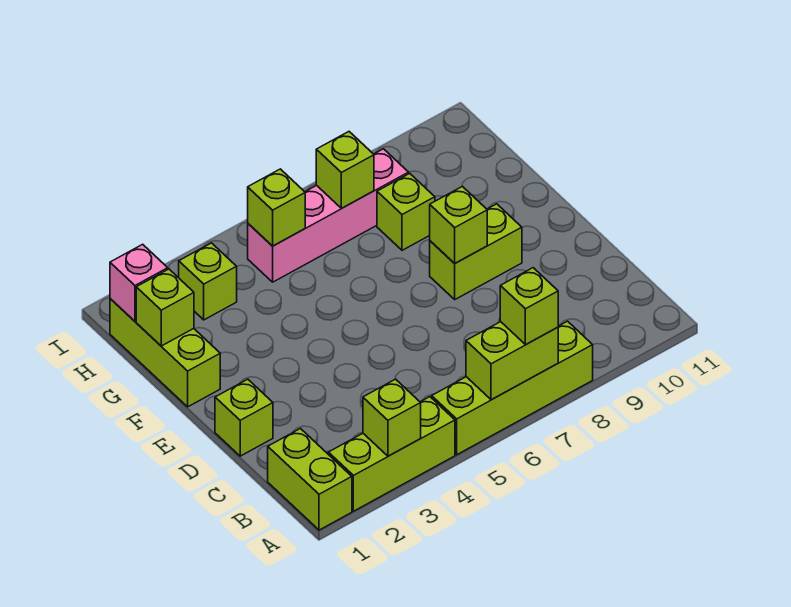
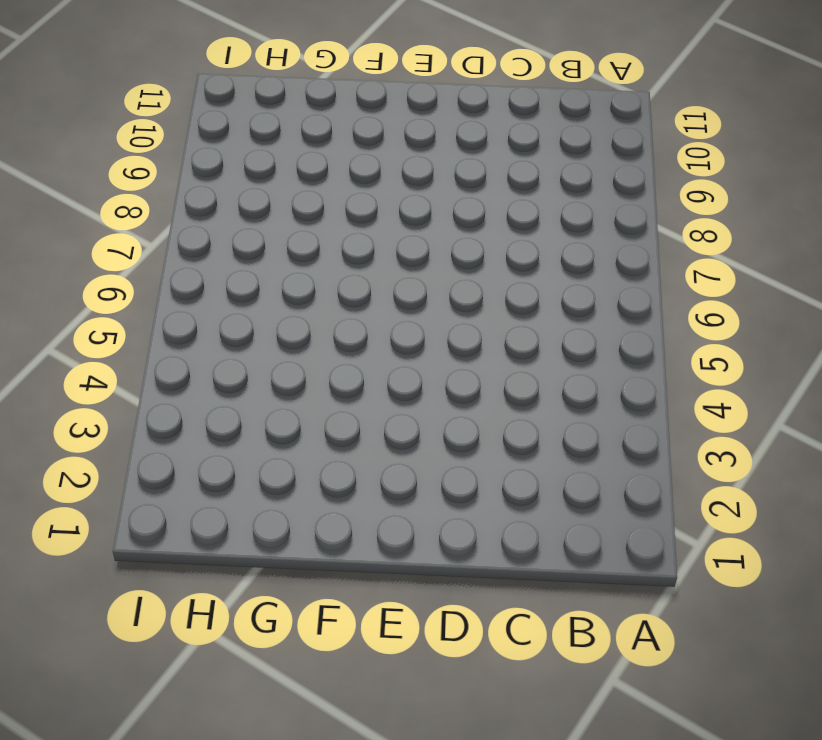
none -> lime brick A1:B1 level 1
none -> lime brick A2:A4 level 1
none -> lime brick A5:A8 level 1

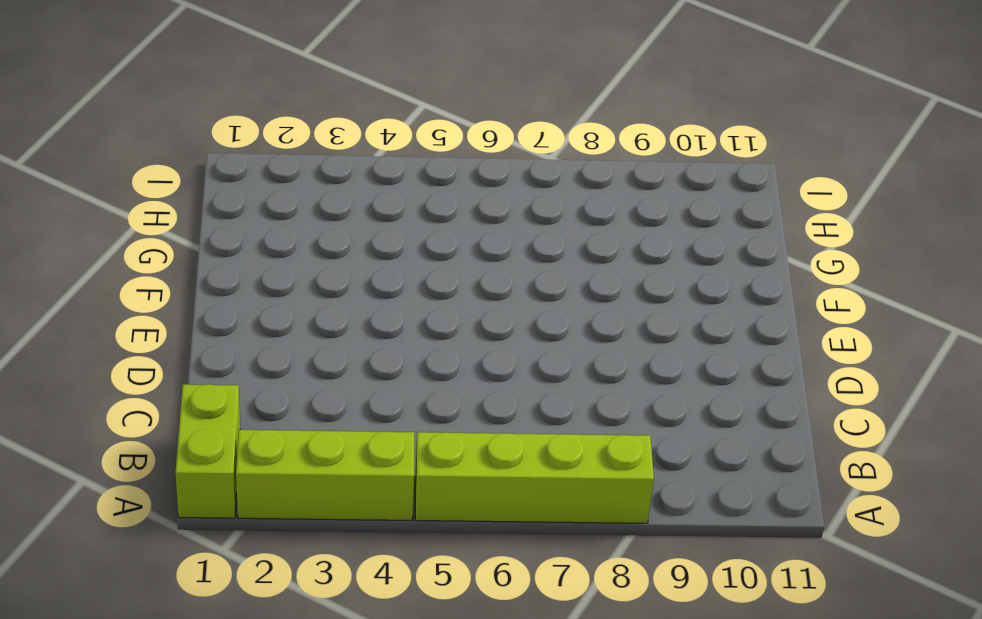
none -> lime brick D1 level 1
none -> lime brick E8:E9 level 1
none -> lime brick F1:H1 level 1

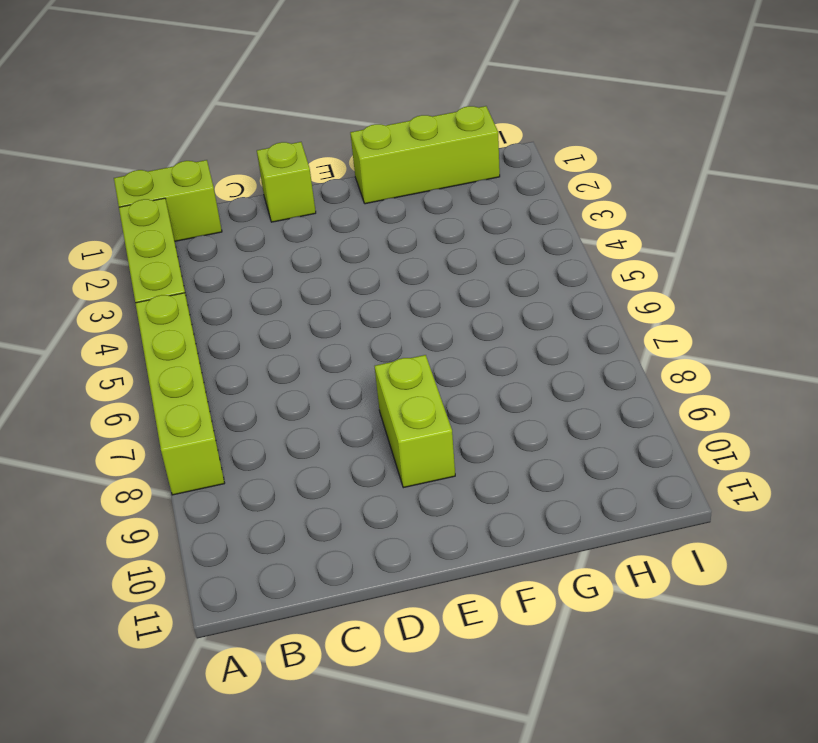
none -> lime brick G8 level 1
none -> lime brick H3 level 1
none -> pink brick H5:H8 level 1

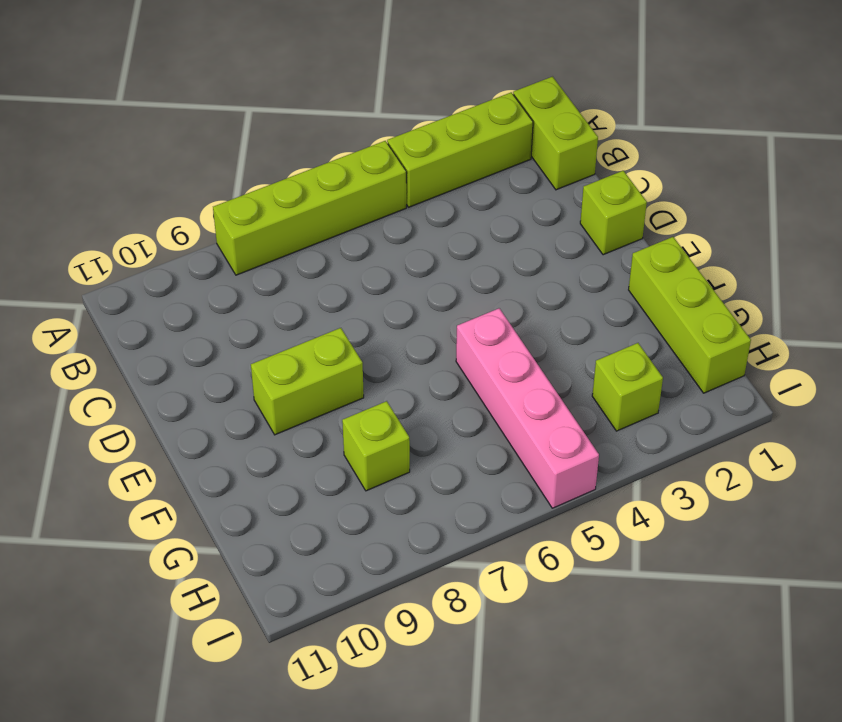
pink brick F5:I5 level 1 -> pink brick H5:H8 level 1
none -> lime brick A3 level 2
none -> lime brick A6:A7 level 2
none -> lime brick E8 level 2

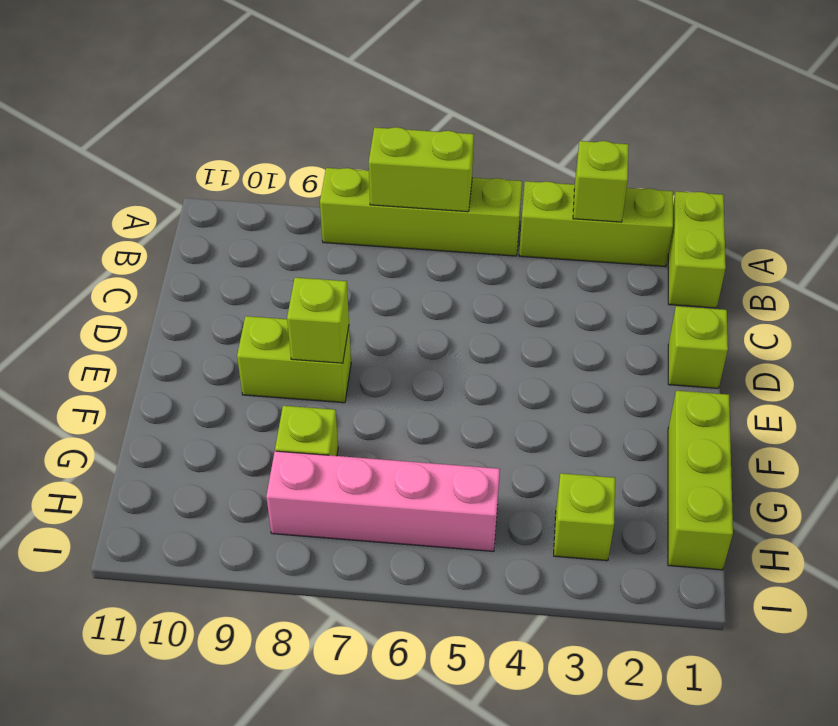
none -> lime brick G1 level 2
none -> pink brick H1 level 2
none -> lime brick H5 level 2

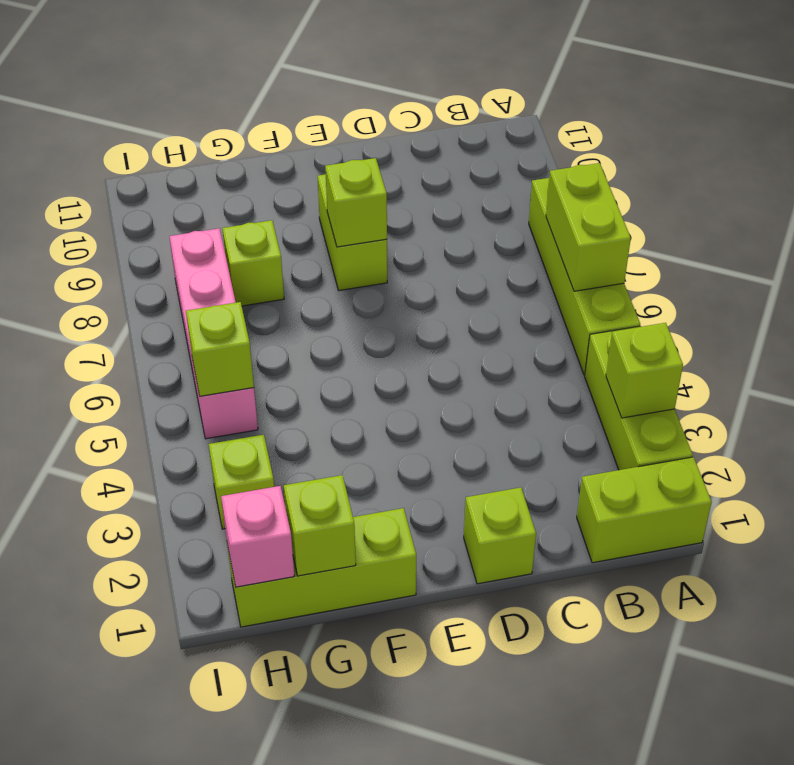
none -> lime brick H7 level 2
none -> lime brick A7 level 3

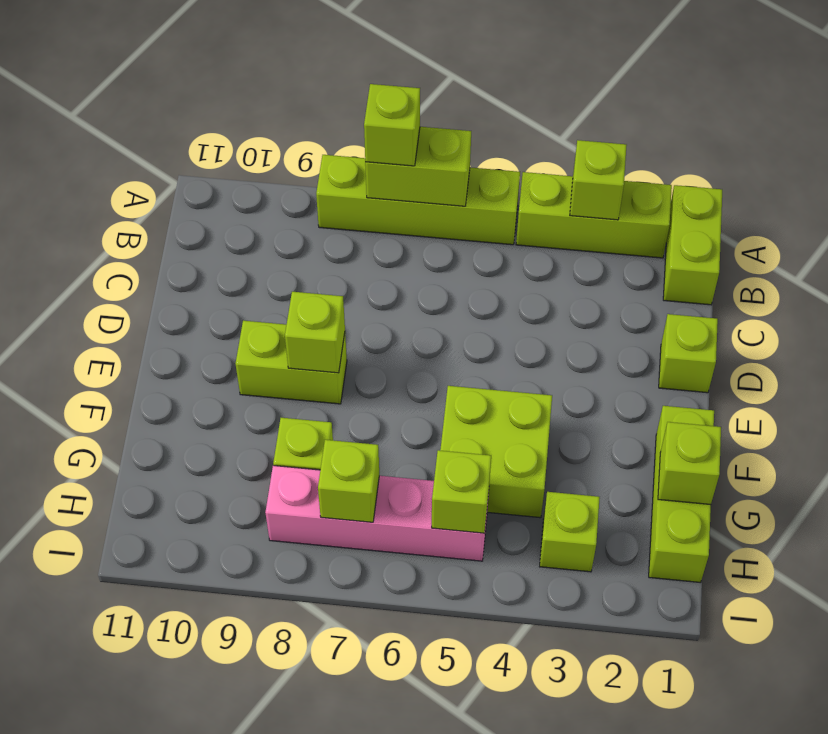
lime brick F4:G5 level 1 -> none
none -> pink brick H1 level 2

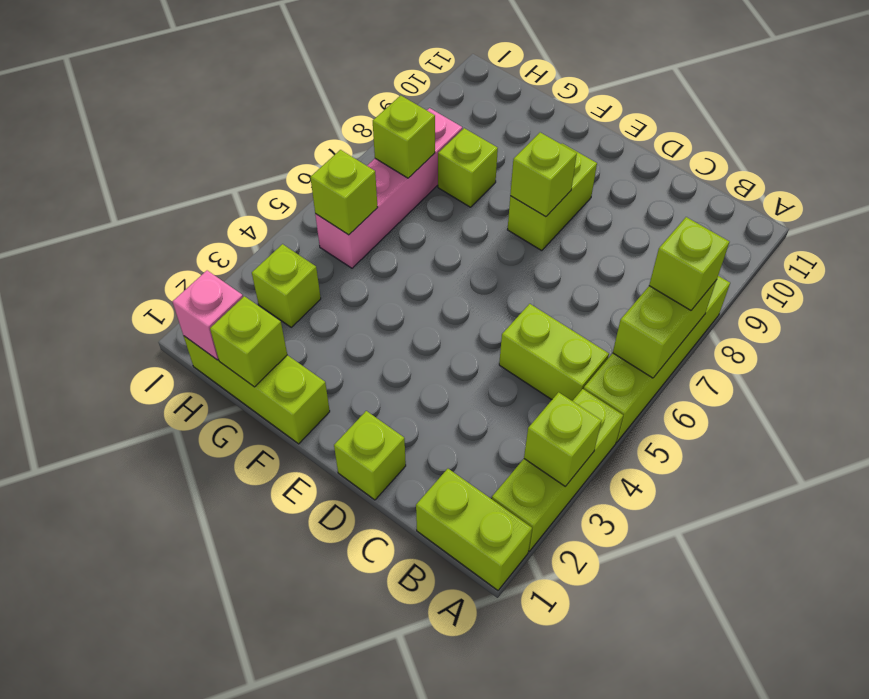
lime brick B5:C5 level 1 -> none

